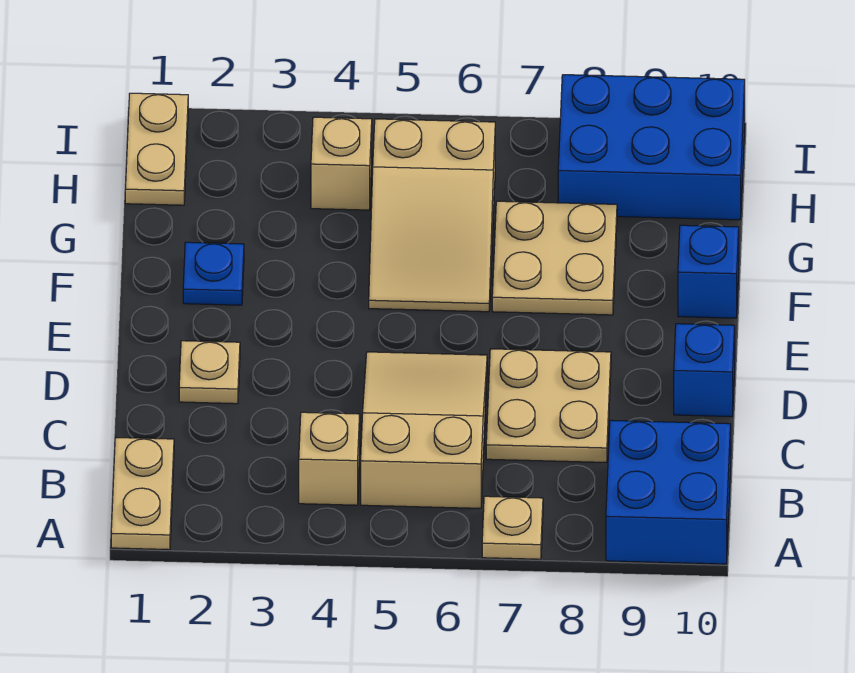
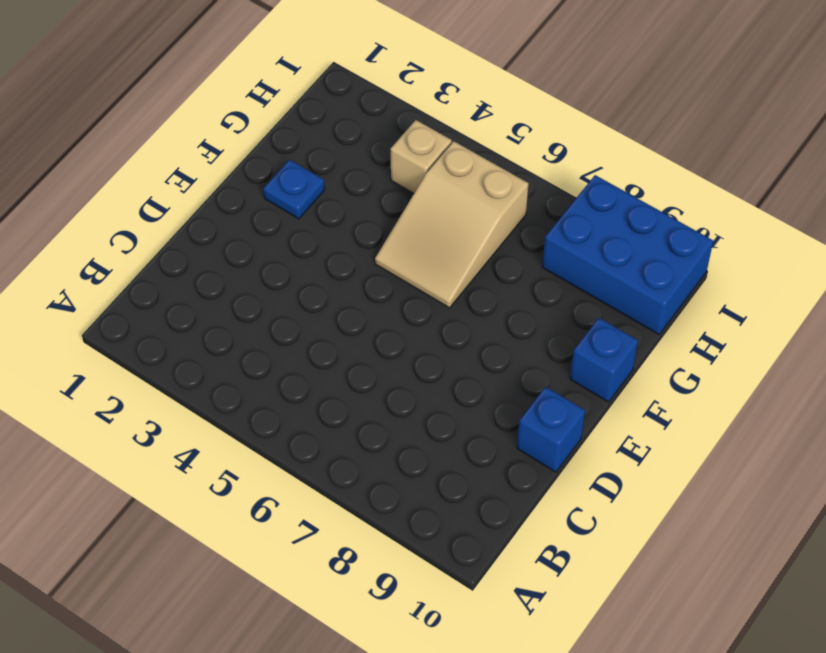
none -> tan plate A1:B1 level 1
none -> tan plate A7 level 1
none -> blue brick A9:B10 level 1

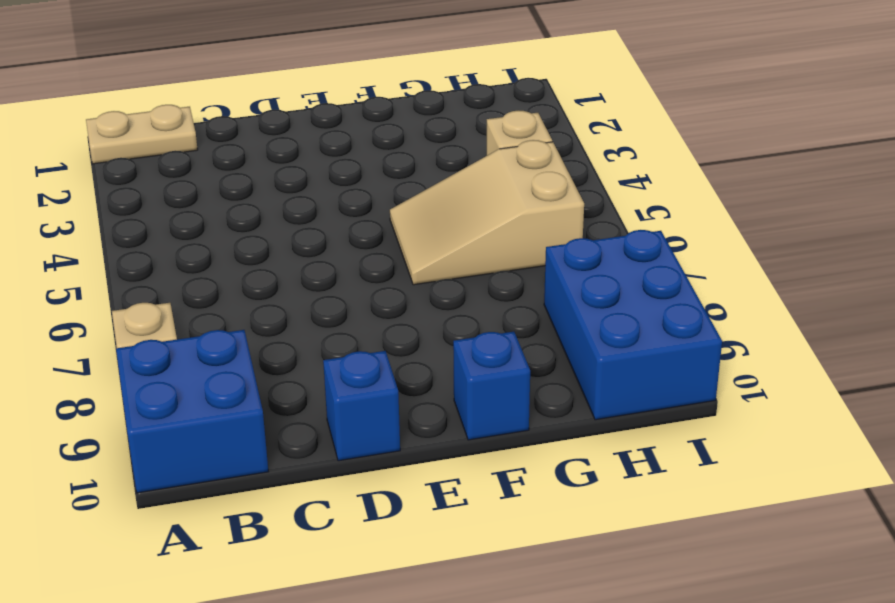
none -> tan brick B4 level 1
none -> tan slope B5:D6 level 1 top B
none -> tan plate C7:D8 level 1

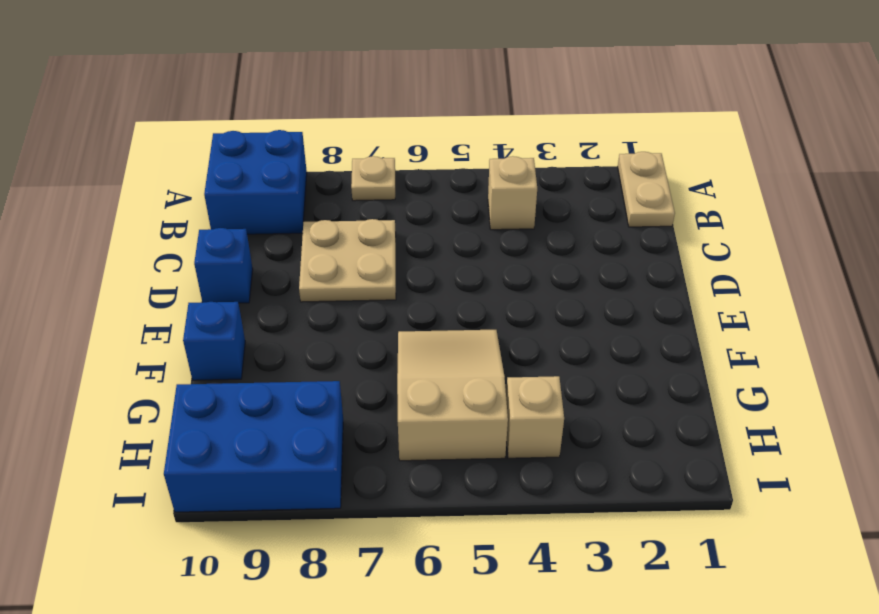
none -> tan slope B5:D6 level 1 top B
none -> tan plate D2 level 1
none -> blue plate F2 level 1

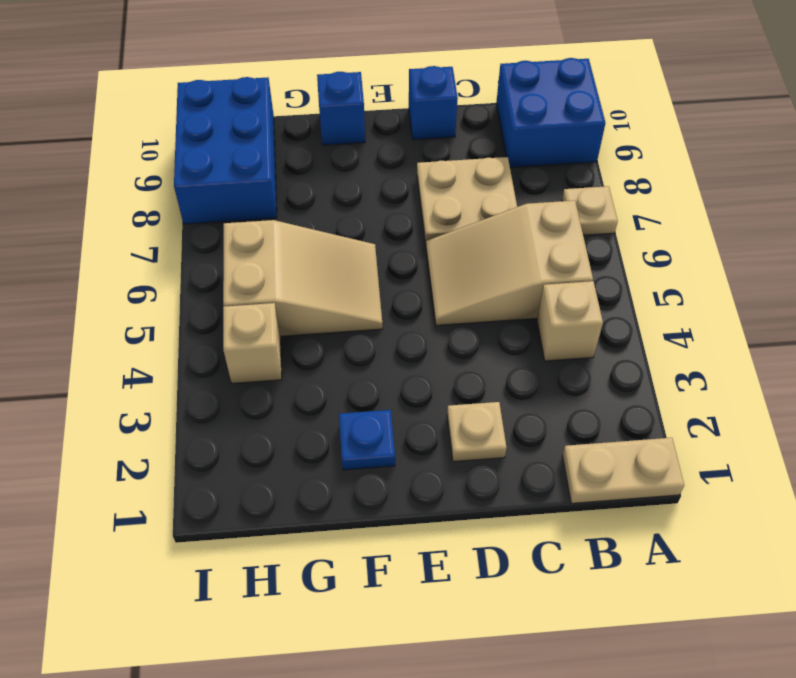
none -> tan plate F7:G8 level 1
none -> tan plate H1:I1 level 1

